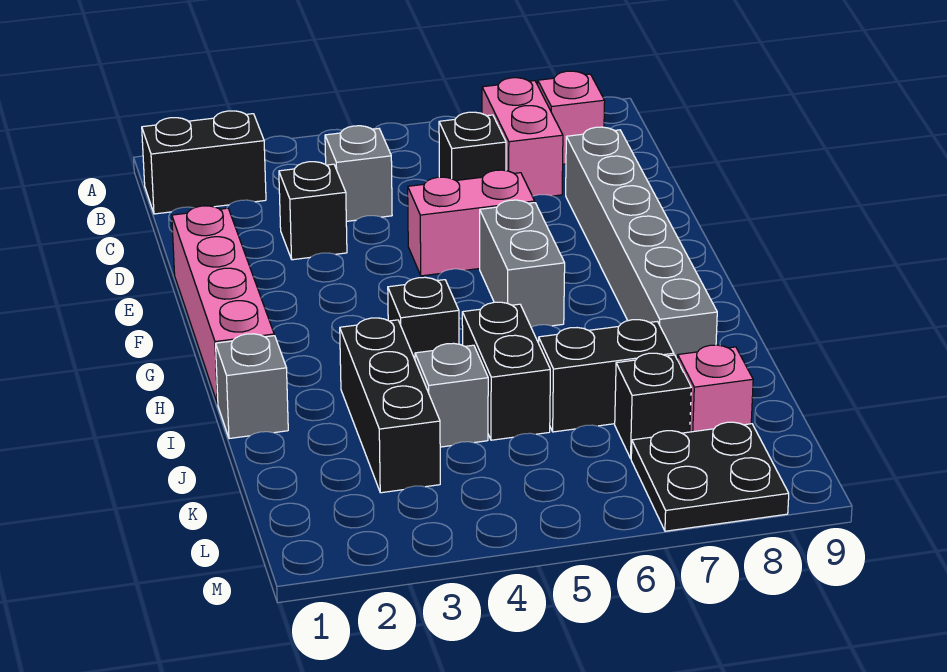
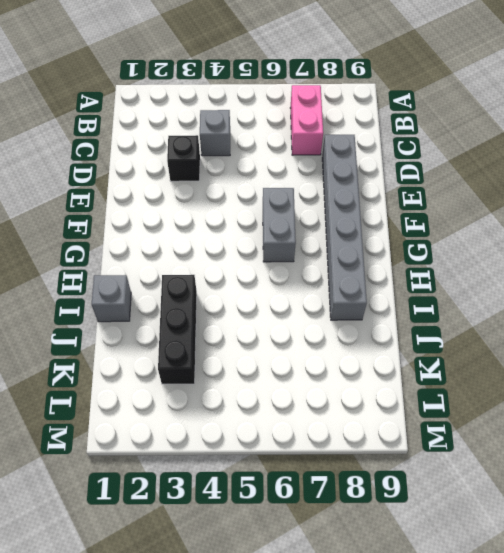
none -> black brick B1:B2 level 1
none -> pink brick B8 level 1
none -> black brick C6 level 1

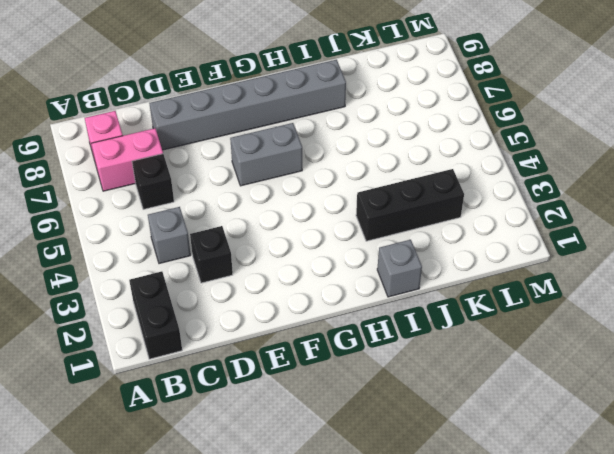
none -> pink brick E1:H1 level 1
none -> pink brick E5:E6 level 1
none -> black brick H4 level 1

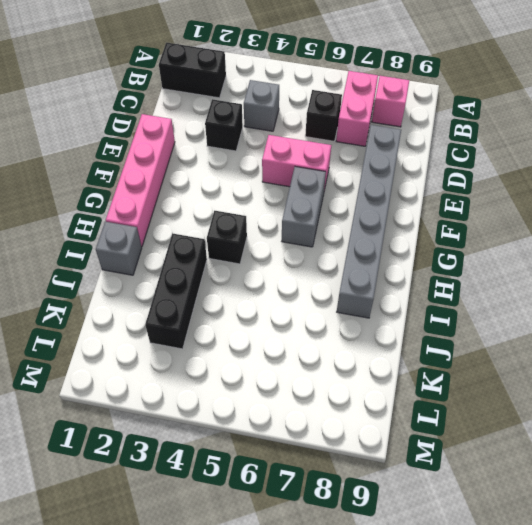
none -> black brick I5:J5 level 1
none -> grey brick J4 level 1
none -> black brick J6:J7 level 1

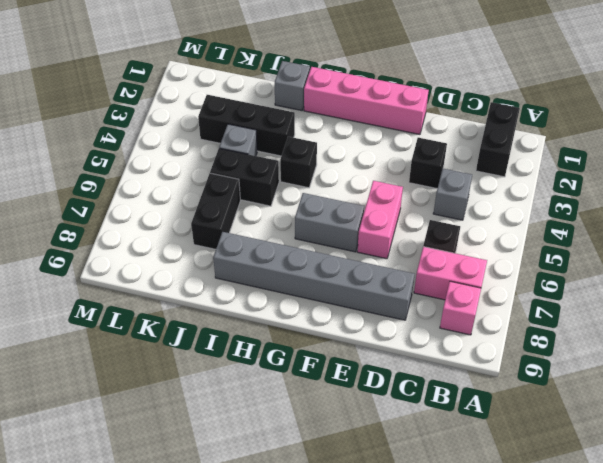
none -> black brick K7 level 1
none -> pink brick K8 level 1
none -> black plate L7:M8 level 1

